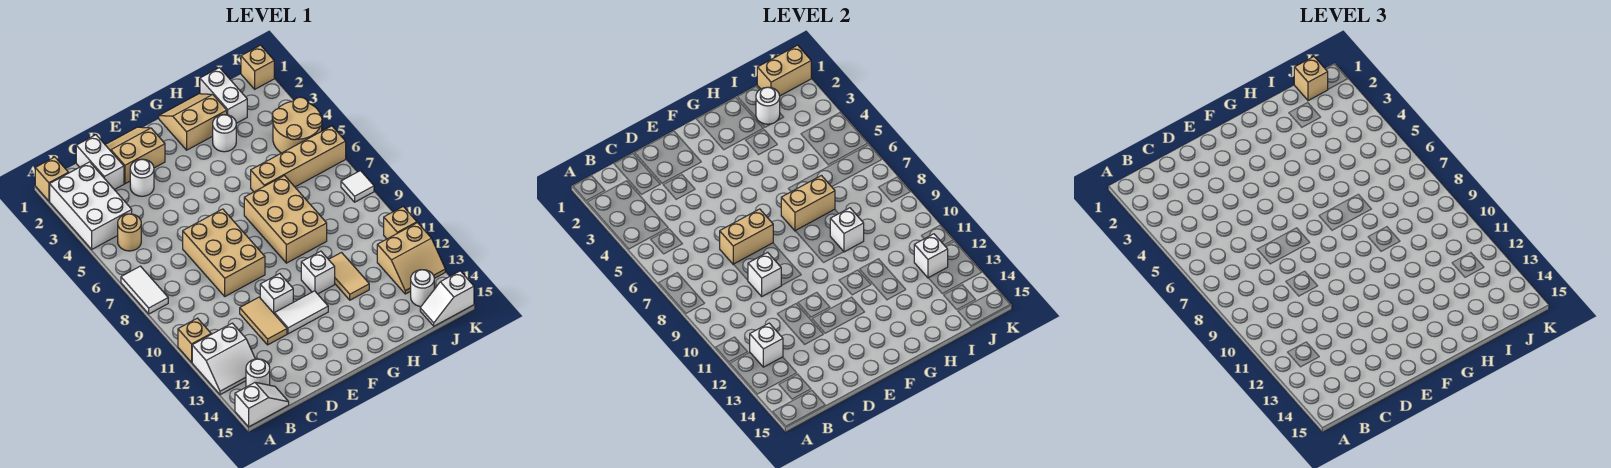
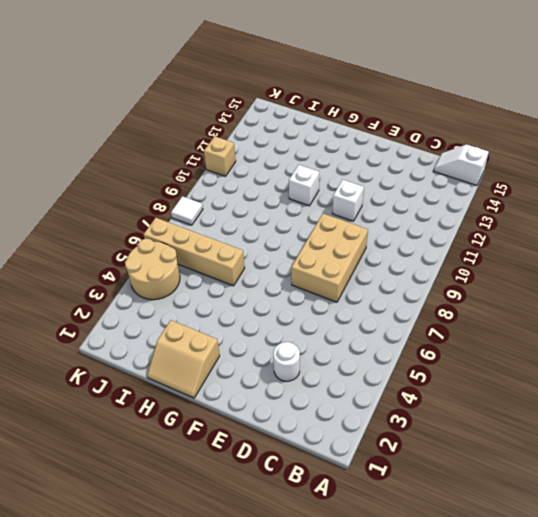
none -> tan brick A1 level 1
none -> white brick A2:B4 level 1
none -> white tile A7:A8 level 1
none -> tan brick A11 level 1

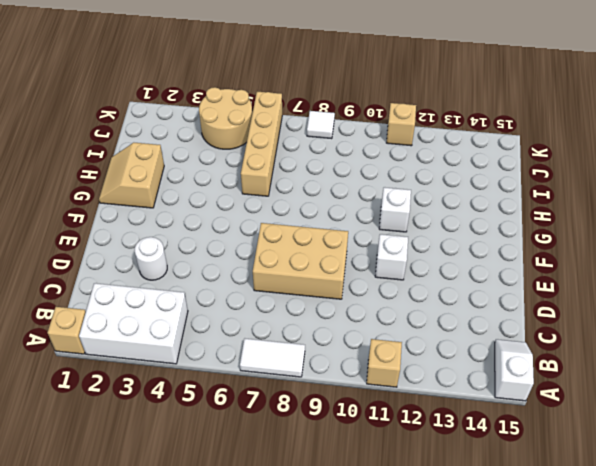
none -> white slope A12:B13 level 1 top 12
none -> tan round brick B5 level 1
none -> white round brick B14 level 1
none -> white brick C1:C2 level 1

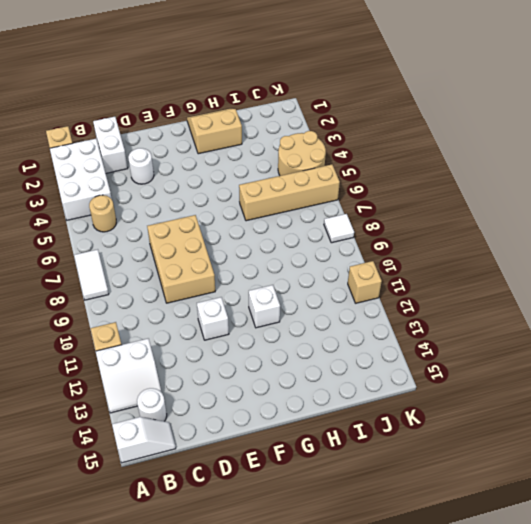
none -> tan slope D1:E2 level 1 top 2
none -> tan tile D11:D12 level 1
none -> white tile E12:F12 level 1
none -> tan brick G7:H9 level 1

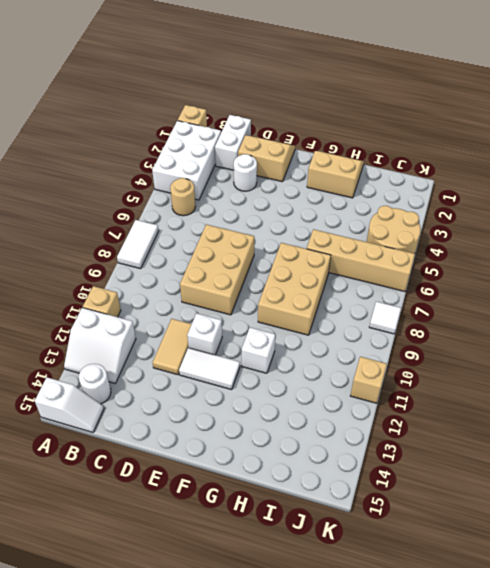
none -> white round brick H3 level 1
none -> tan tile H11:H12 level 1
none -> white brick I1:I2 level 1
none -> tan slope J12:K13 level 1 top 12

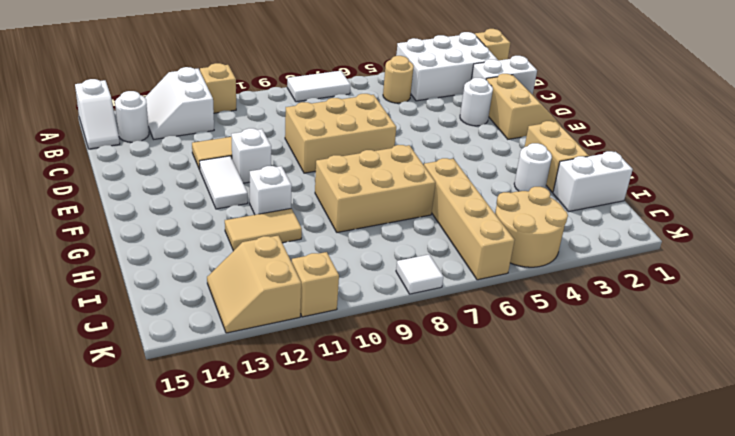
none -> white round brick J14 level 1
none -> white slope J15:K15 level 1 top K
none -> tan brick K1 level 1
none -> white brick B12 level 2

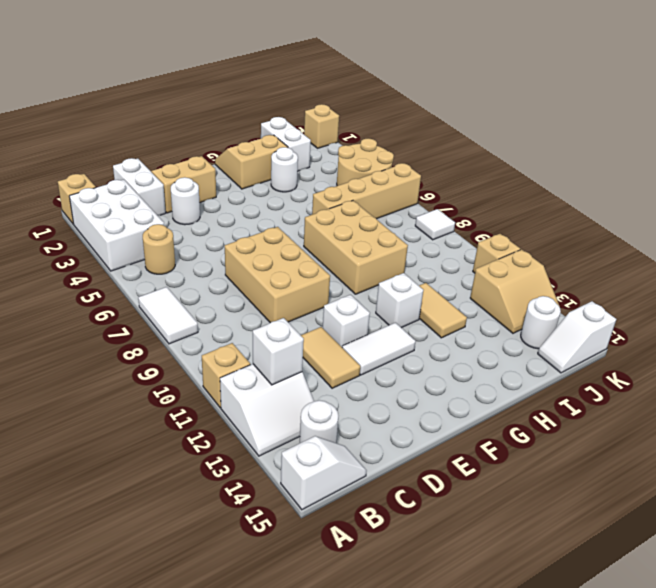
none -> tan brick D7:E7 level 2
none -> white brick D9 level 2
none -> tan brick G7:H7 level 2
none -> white brick H9 level 2

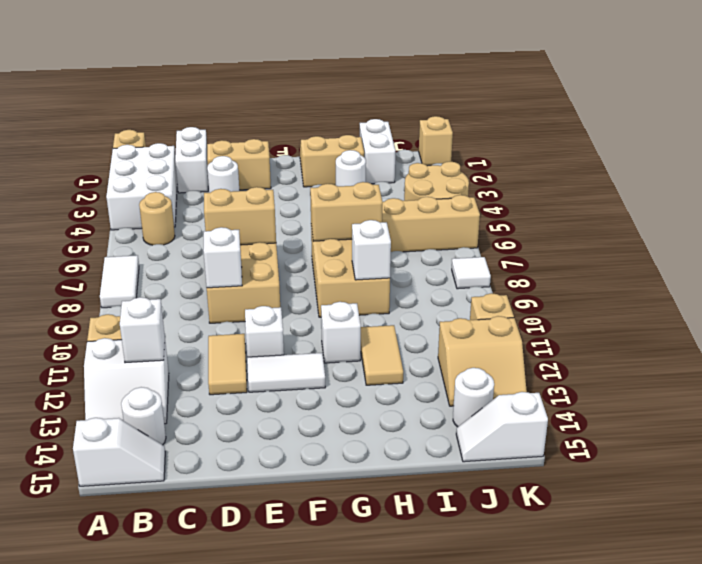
none -> white round brick I2 level 2
none -> tan brick J1:K1 level 2
none -> white brick J12 level 2
none -> tan brick J1 level 3

